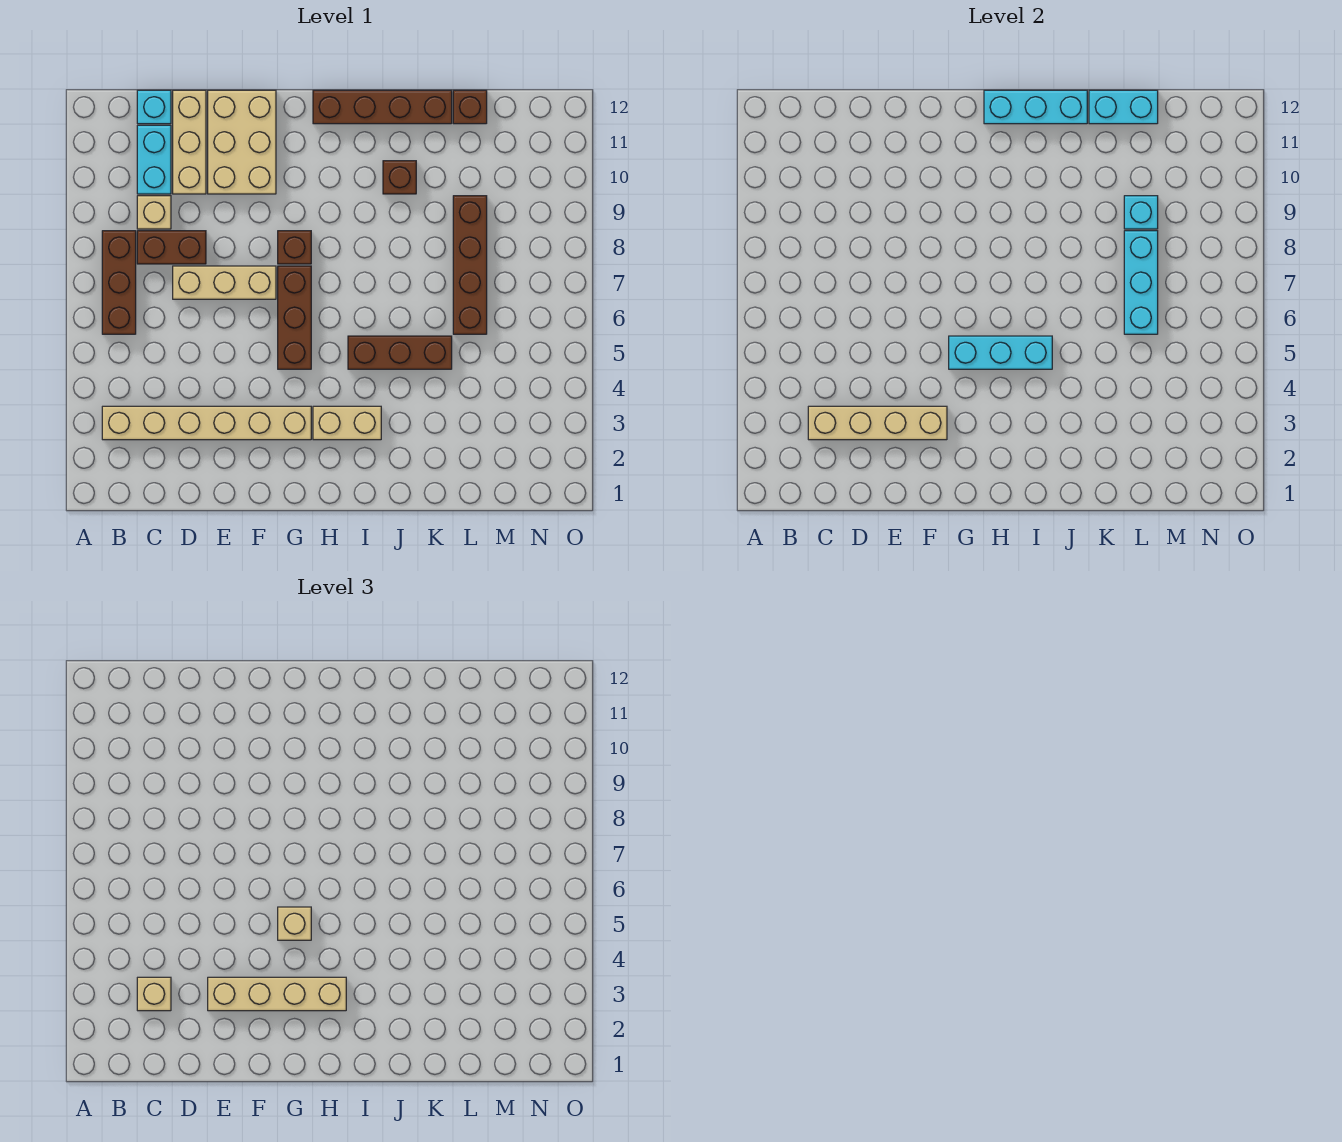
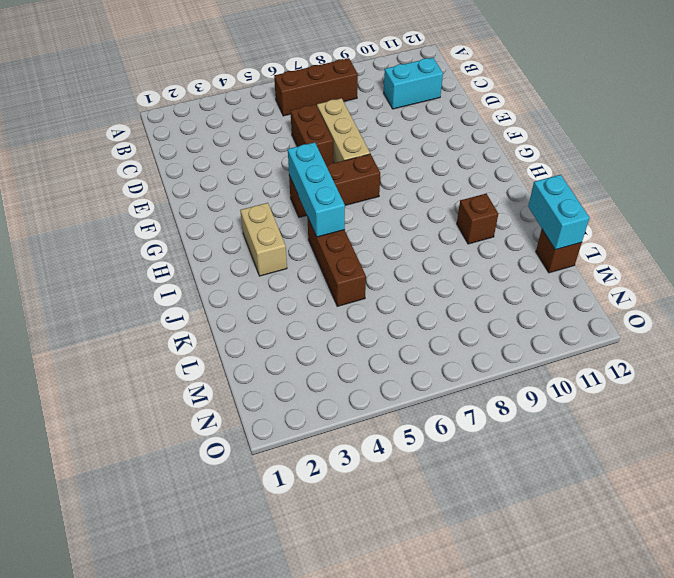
brown brick D6:E6 level 1 -> brown brick C8:D8 level 1
none -> tan brick B3:G3 level 1
none -> tan brick C9 level 1
none -> cyan brick C12 level 1

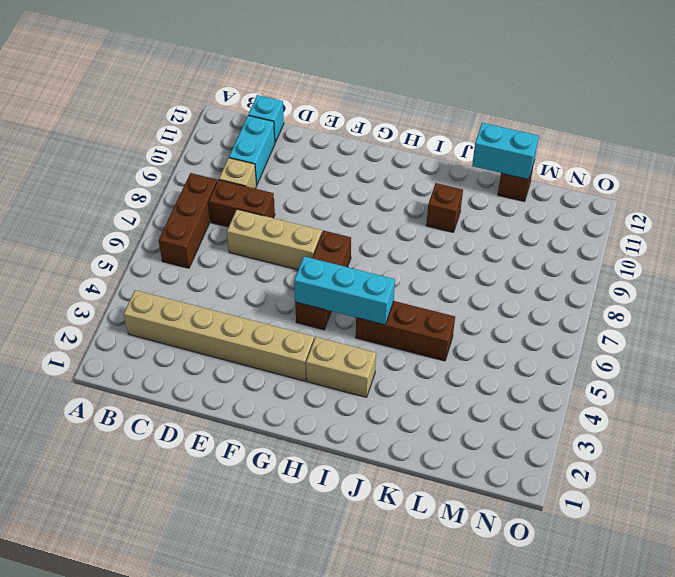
none -> tan brick D10:D12 level 1
none -> tan brick E10:F12 level 1
none -> brown brick G8 level 1

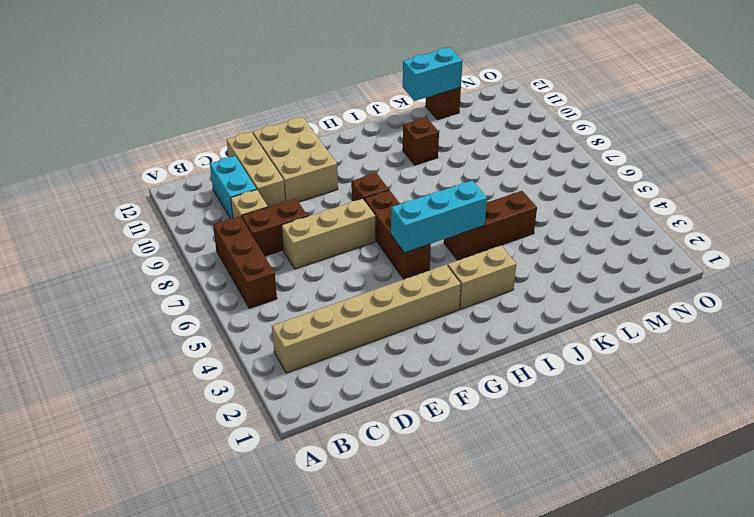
none -> cyan brick C12 level 1
none -> brown brick H12:K12 level 1
none -> brown brick L6:L9 level 1

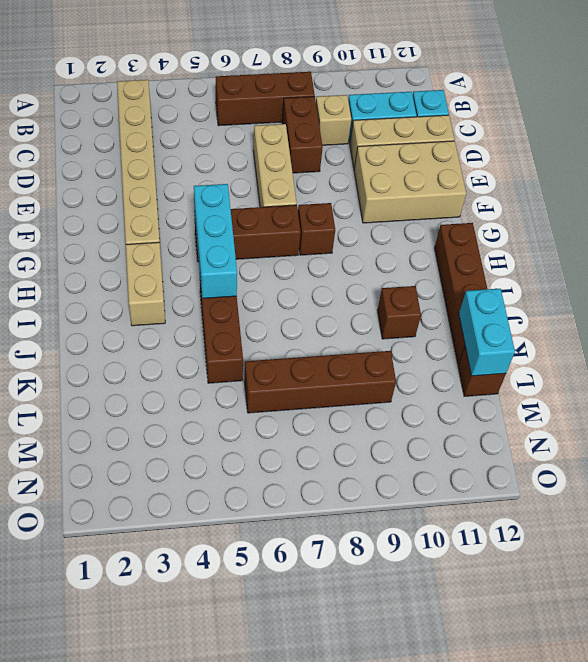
none -> tan brick C3:F3 level 2
none -> cyan brick H12:J12 level 2
none -> cyan brick L6:L8 level 2

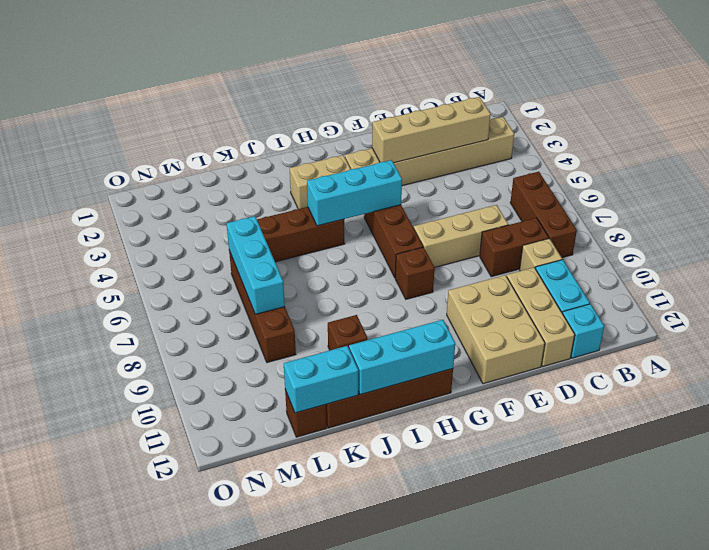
none -> cyan brick L9 level 2
none -> tan brick C3 level 3
none -> tan brick E3:H3 level 3

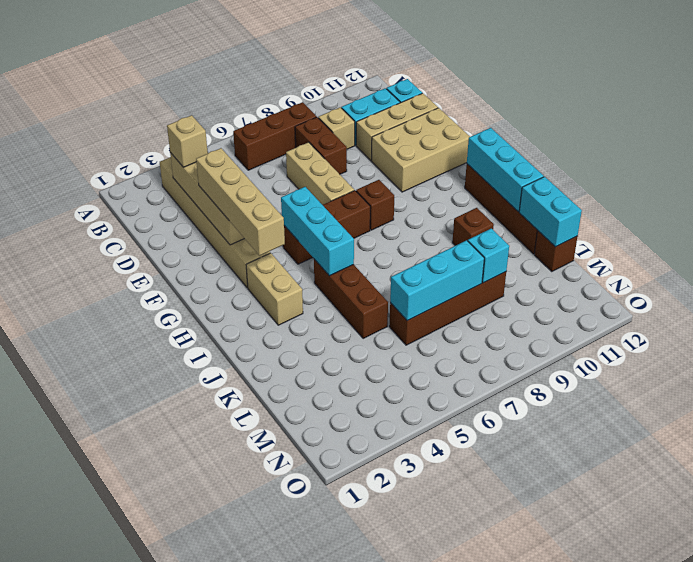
none -> tan brick G5 level 3

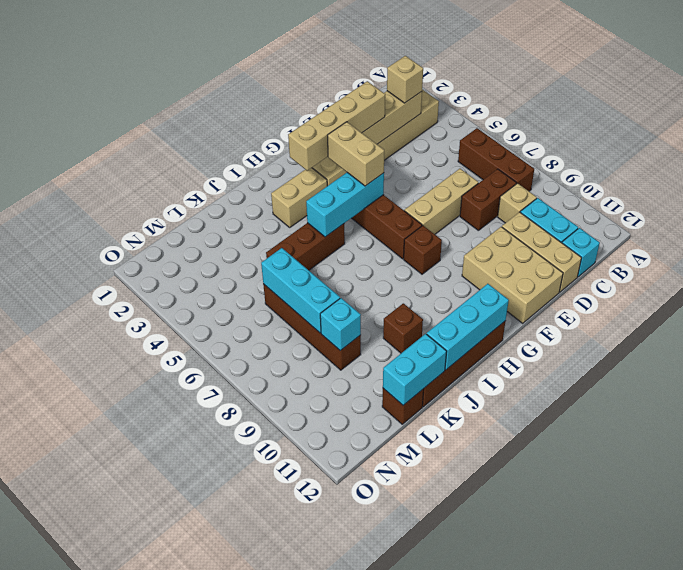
tan brick G4:G5 level 3 -> tan brick G5 level 3

